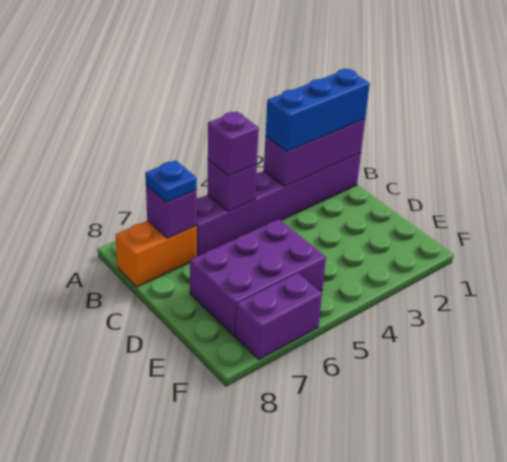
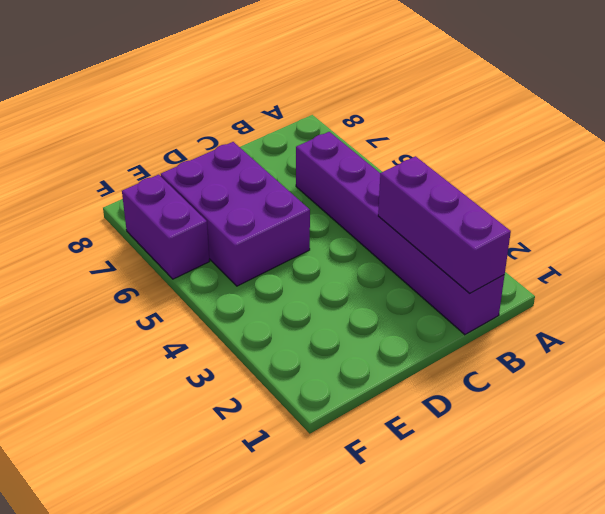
none -> orange brick B7:B8 level 1
none -> purple brick B5 level 2

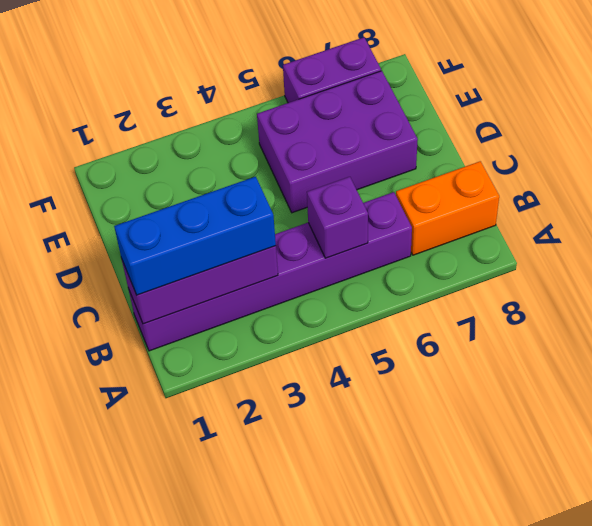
none -> purple brick B7 level 2
none -> purple brick B5 level 3

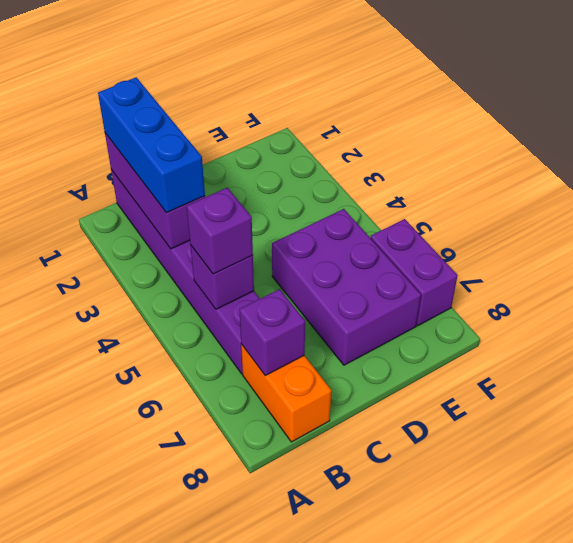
none -> blue plate B7 level 3

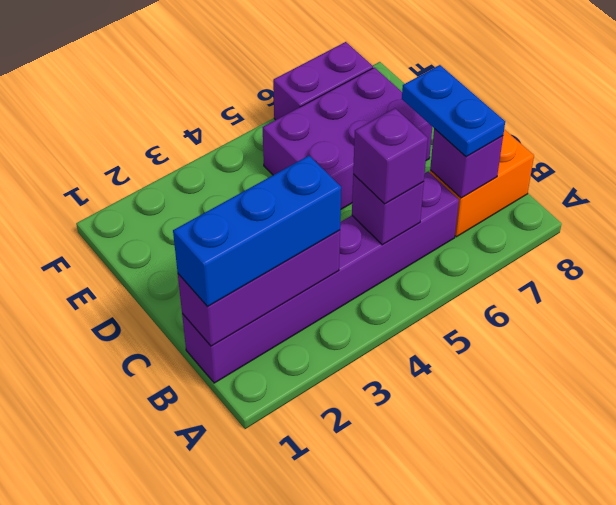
blue plate B7:C7 level 3 -> blue plate B7 level 3

